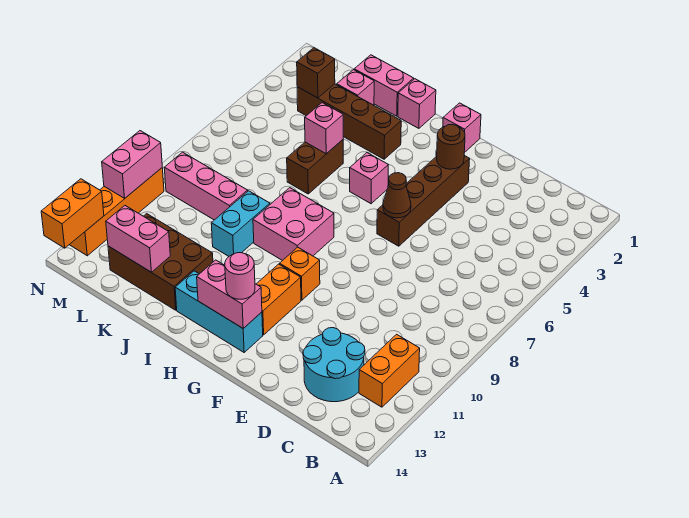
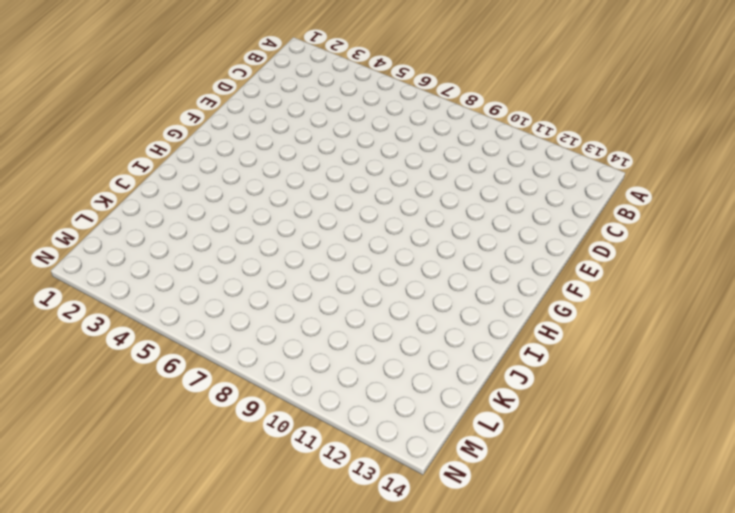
none -> orange brick B11:B12 level 1
none -> cyan round brick C12:D13 level 1
none -> brown brick F3:F6 level 1

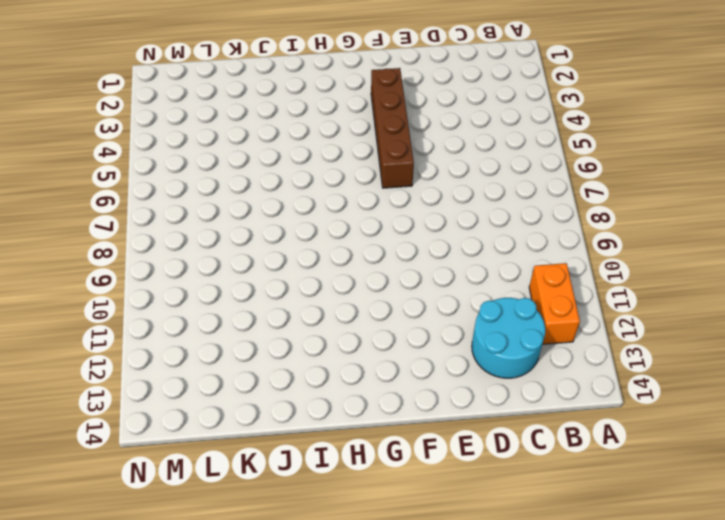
none -> pink brick G1 level 1
none -> orange brick G10 level 1
none -> orange brick G11:G12 level 1

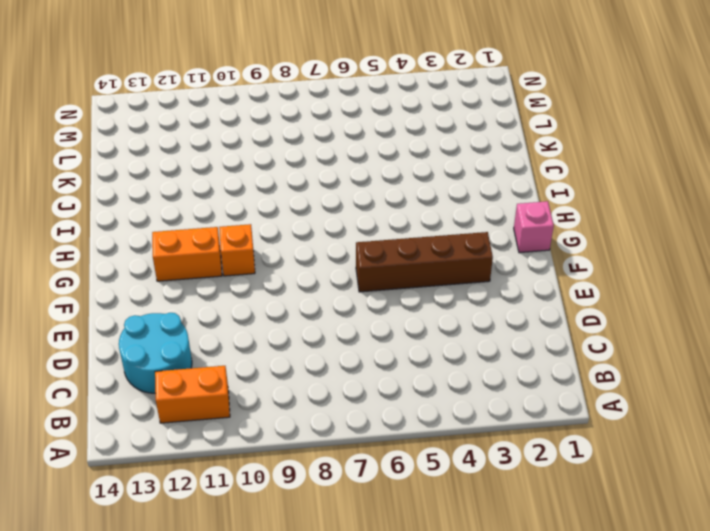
none -> cyan brick G13:I13 level 1
none -> pink brick H5 level 1
none -> pink brick H8:I9 level 1

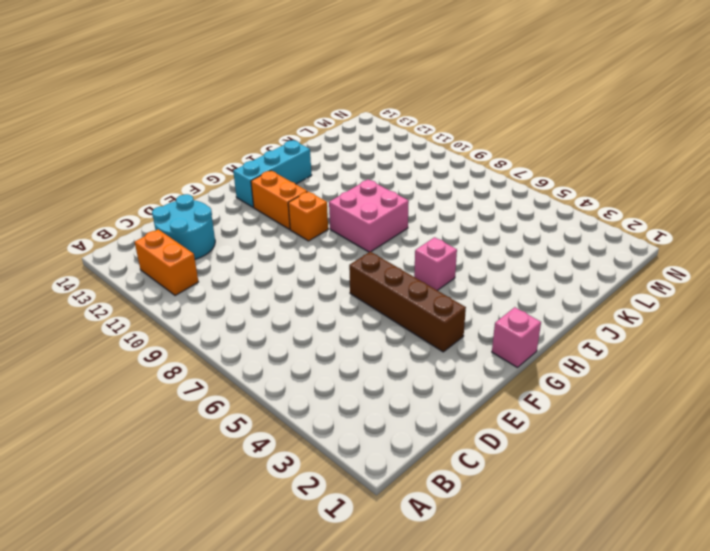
none -> pink brick I1 level 1
none -> brown brick I3:L3 level 1
none -> pink brick J1:K1 level 1

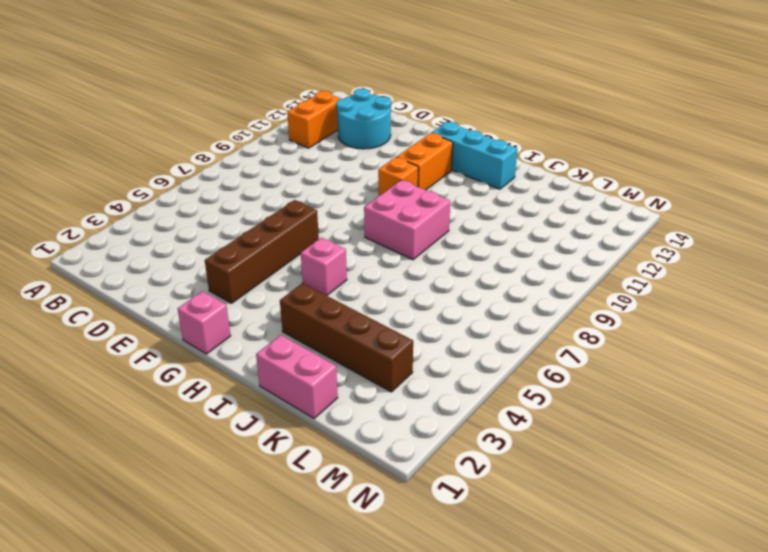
none -> pink brick I1 level 1
none -> brown brick J5:J6 level 1
none -> cyan brick J9:J10 level 1

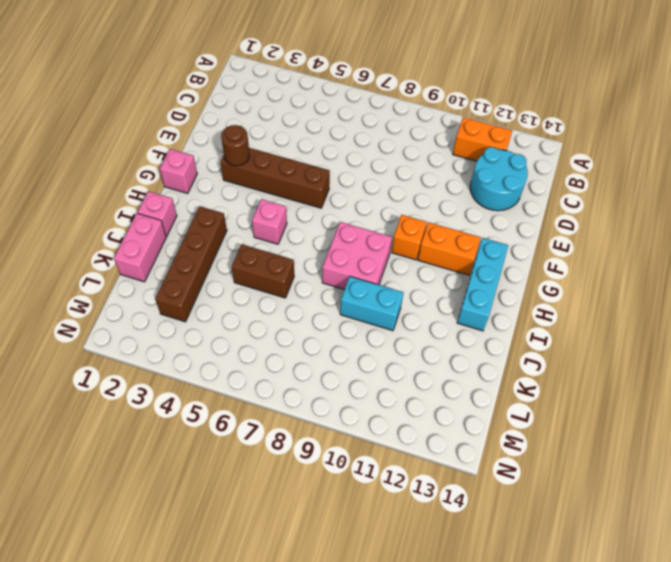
none -> brown brick J12:L13 level 1
none -> pink brick K2 level 1
none -> pink brick K9:M9 level 1

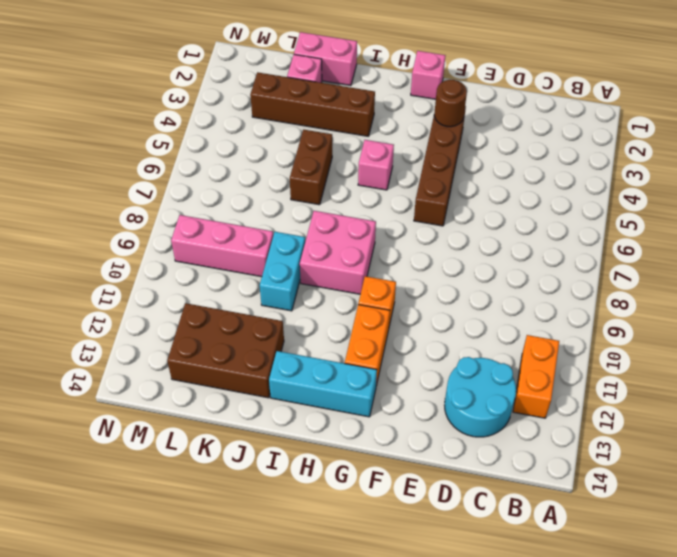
none -> pink brick I1 level 1
none -> orange brick N10:N13 level 1
none -> brown cone F6 level 2

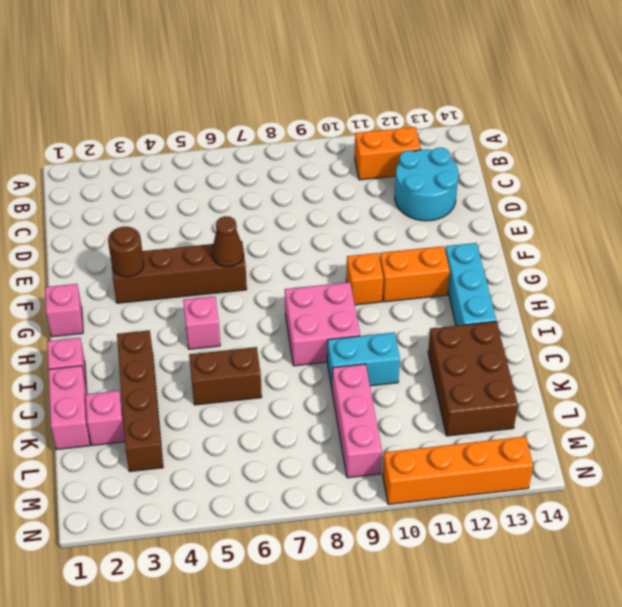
none -> pink brick G13:H13 level 2
none -> pink brick J5 level 2
none -> pink brick K13:L13 level 2

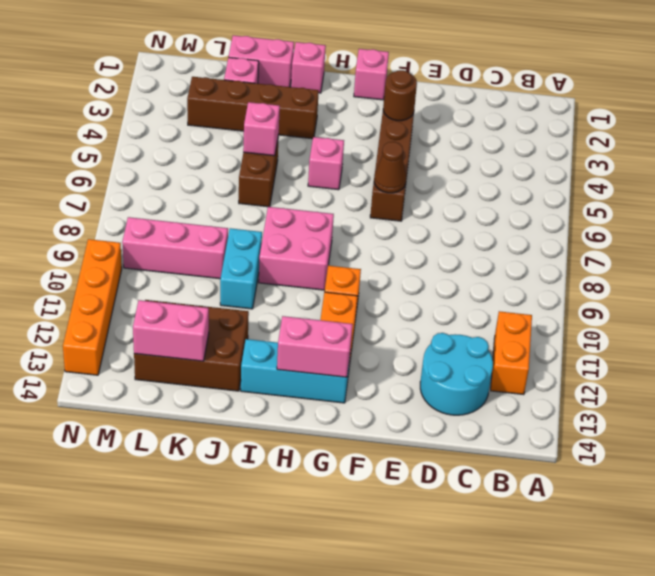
none -> brown brick L3 level 2
none -> pink brick N10:N11 level 2
none -> orange brick N13:N14 level 2

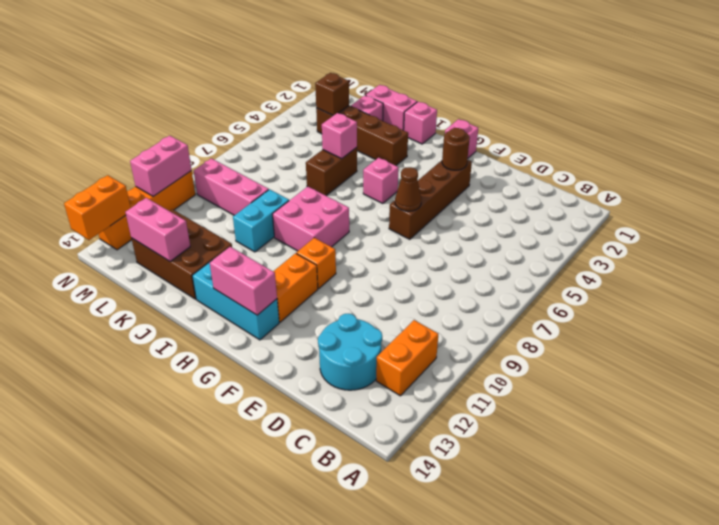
none -> pink round brick G13 level 3

